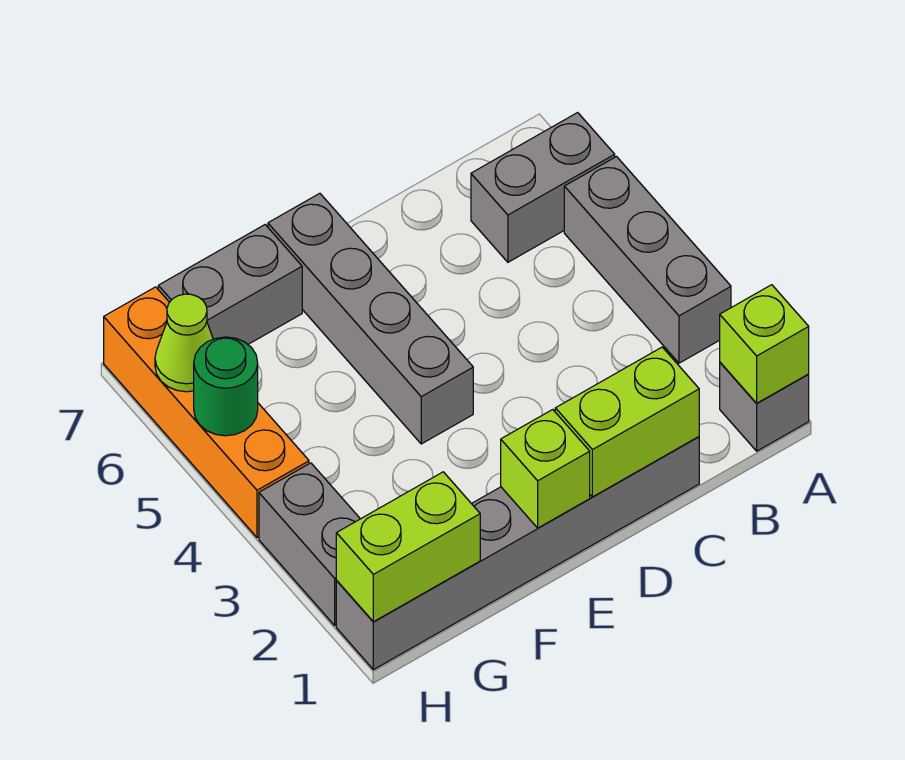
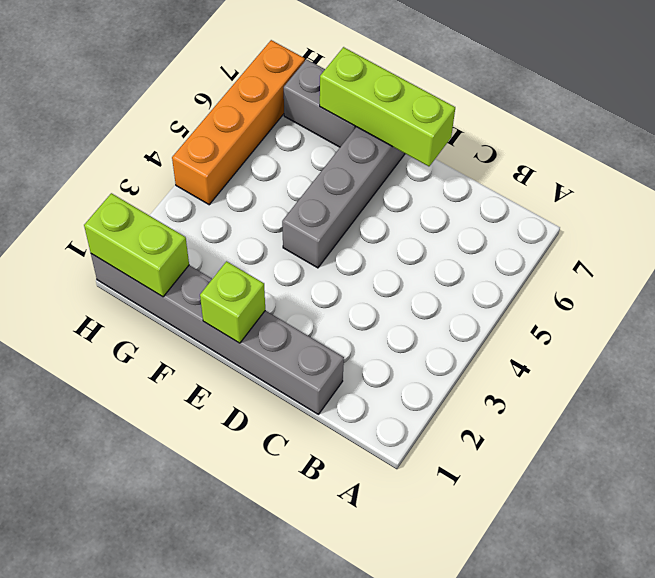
lime brick D7:F7 level 2 -> none
none -> grey brick A1 level 1
none -> grey brick A3:A5 level 1
none -> grey brick A6:B6 level 1

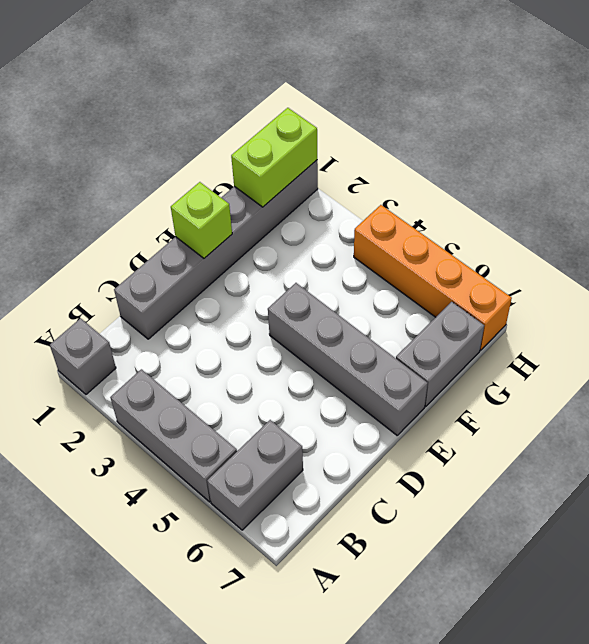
none -> grey brick H2:H3 level 1
none -> lime brick A1 level 2
none -> lime brick C1:D1 level 2

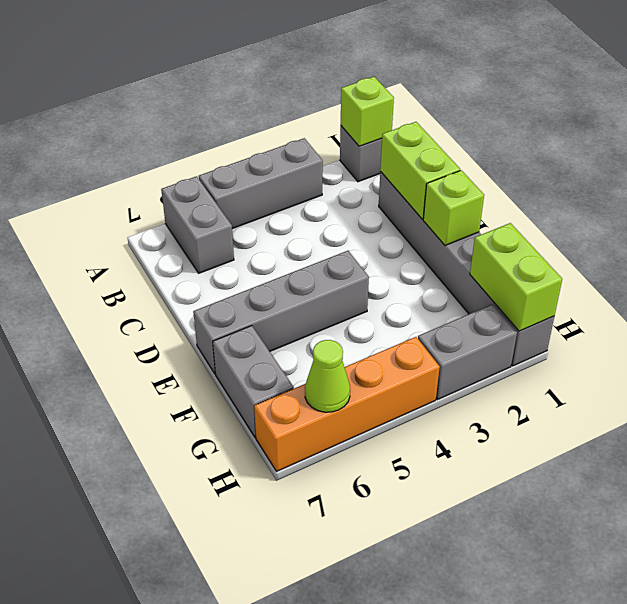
none -> green round brick H5 level 2

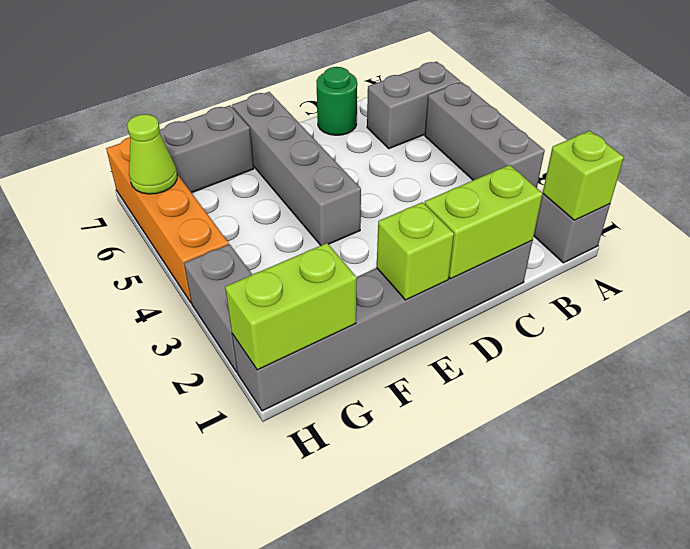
green round brick C7 level 1 -> green round brick H5 level 2

